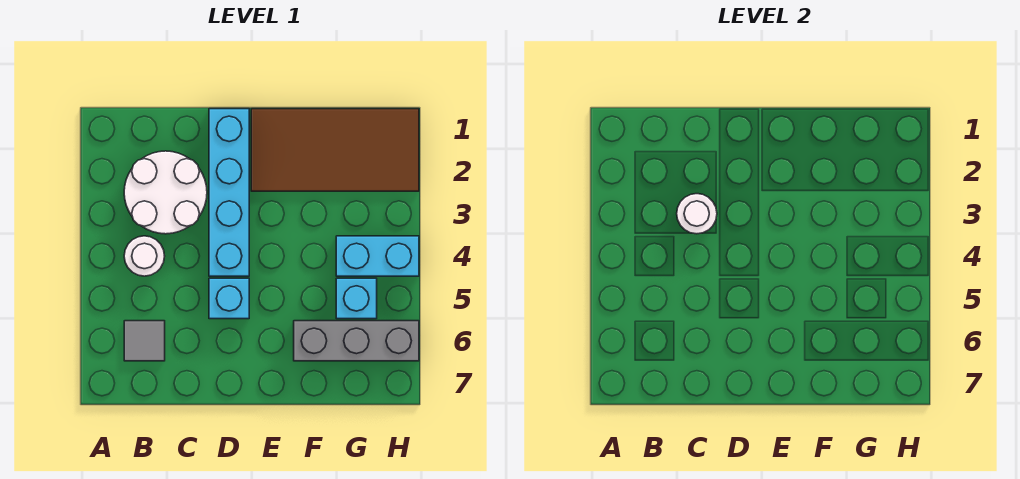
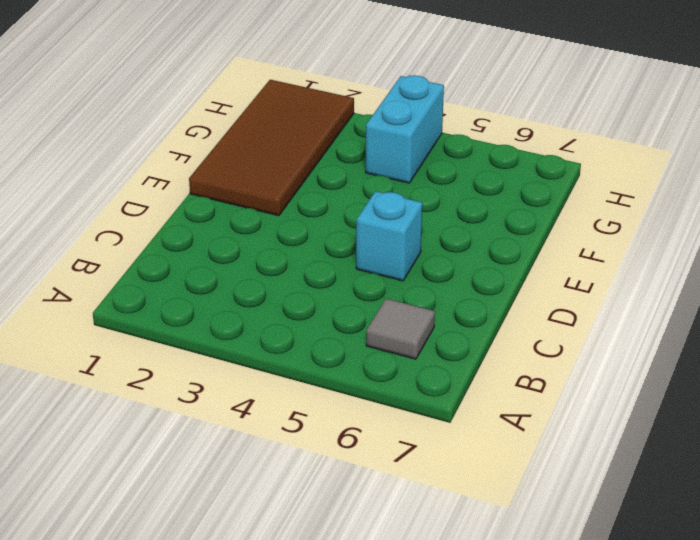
none -> white round brick B2:C3 level 1
none -> white round brick B4 level 1

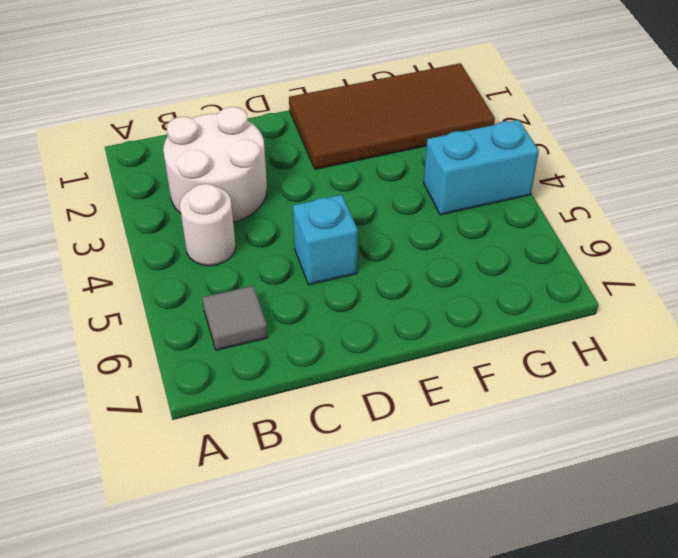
none -> cyan brick D1:D4 level 1
none -> grey brick F6:H6 level 1

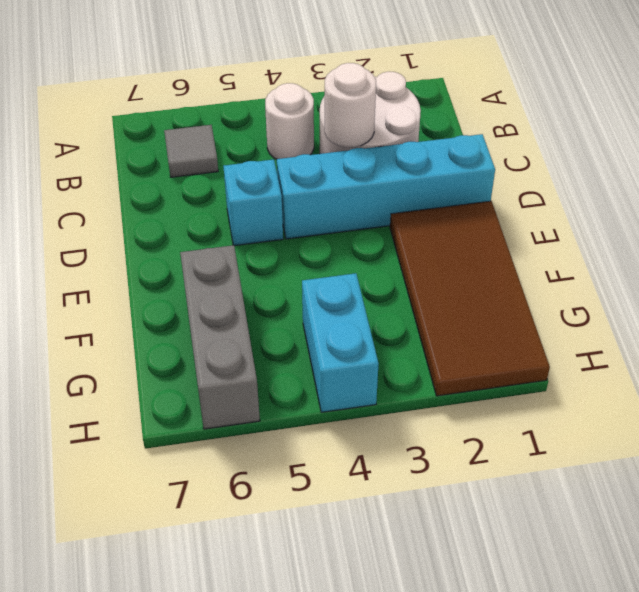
none -> cyan brick G5 level 1

